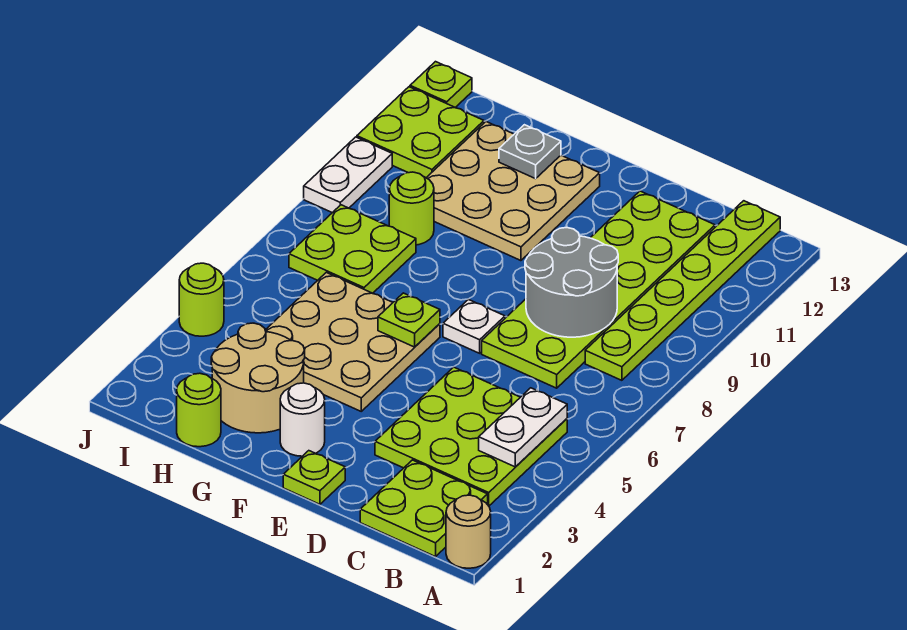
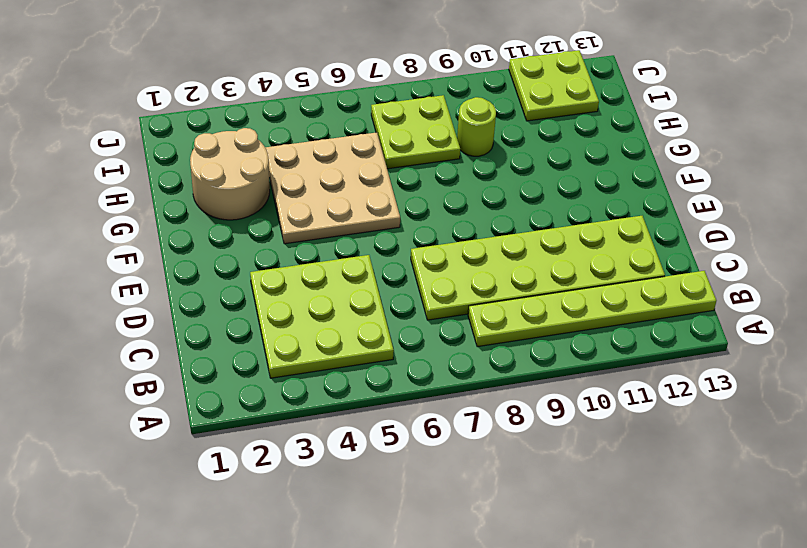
none -> tan round brick A1 level 1
none -> lime plate B1:C2 level 1
none -> lime plate E1 level 1

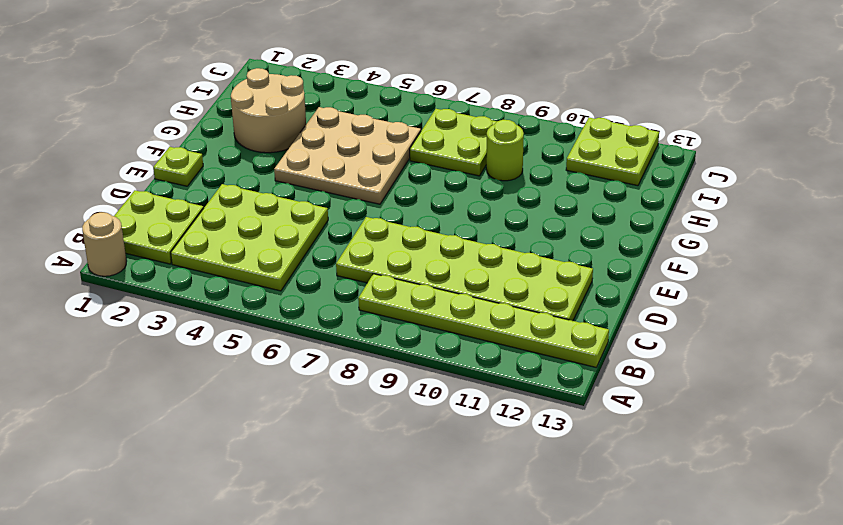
none -> white plate E7 level 1
none -> white round brick F2 level 1
none -> tan plate F10:H12 level 1

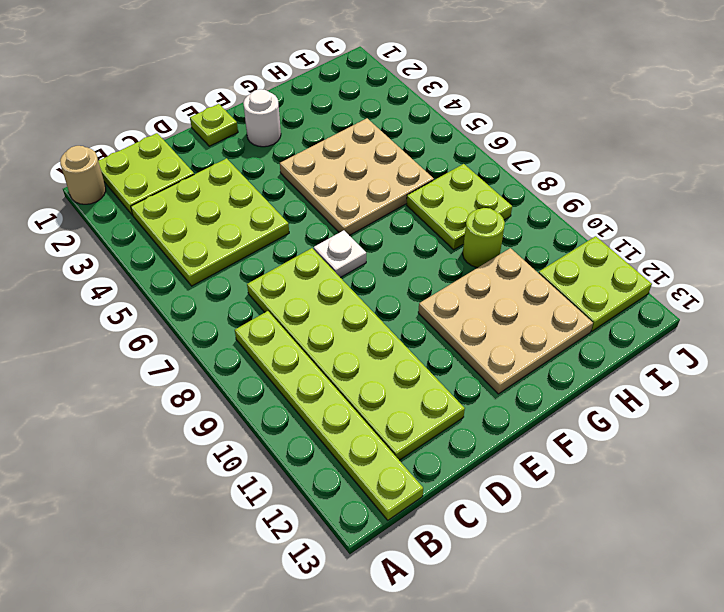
none -> tan round brick G2:H3 level 1
none -> lime round brick H1 level 1
none -> lime round brick J4 level 1

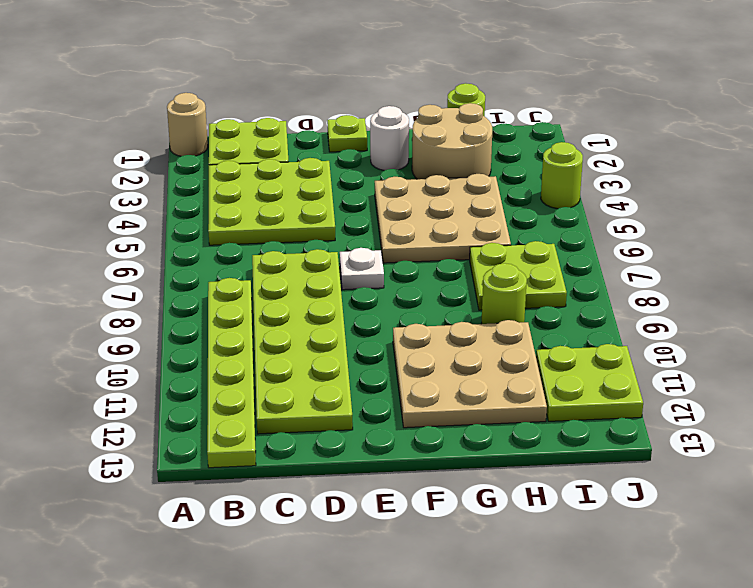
none -> white plate J9:J10 level 1
none -> lime plate J13 level 1
none -> white plate B4:B5 level 2

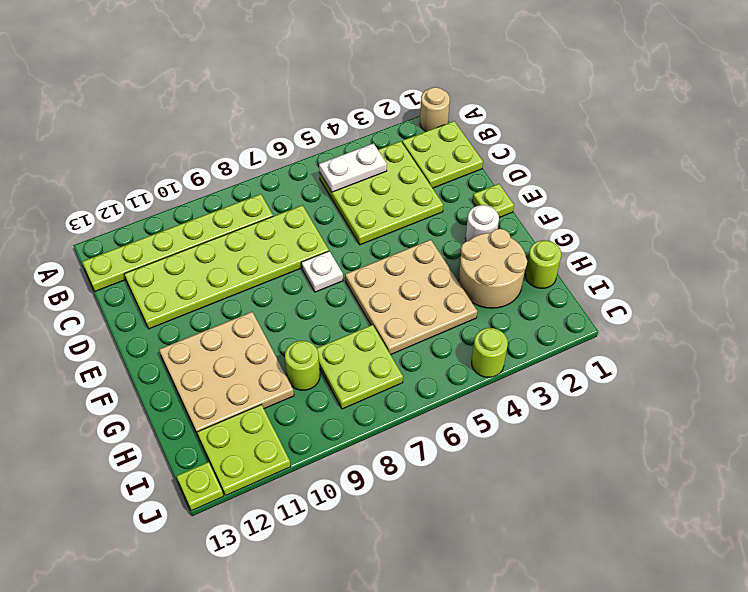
none -> white plate J9:J10 level 1
none -> grey round brick C8:D9 level 2
none -> lime plate F6 level 2

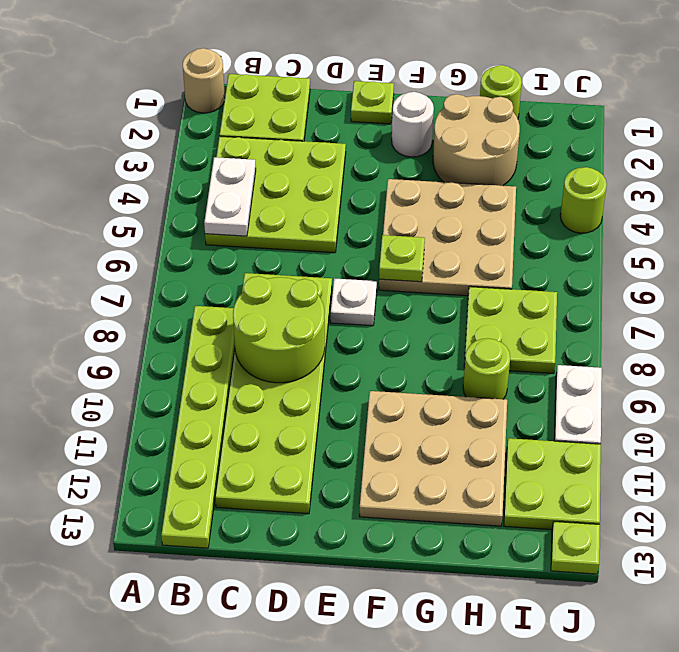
lime round brick C8:D9 level 2 -> grey round brick C8:D9 level 2
none -> grey plate G12 level 2

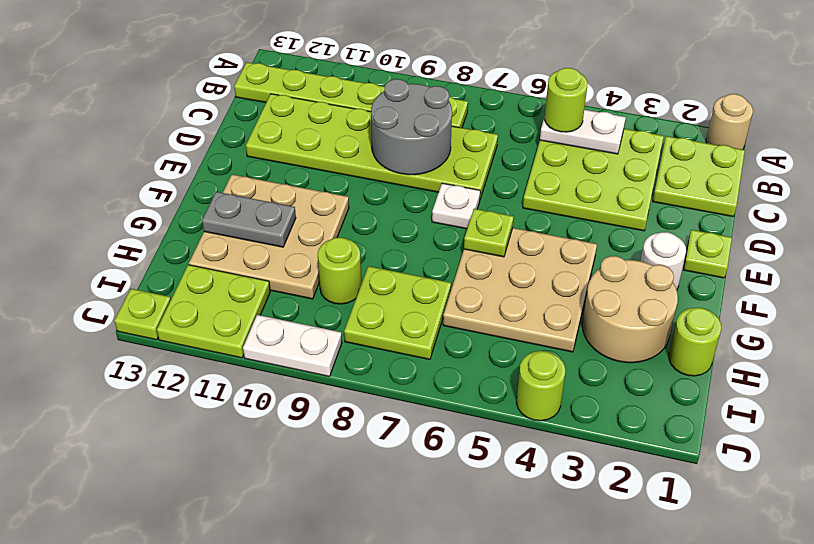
lime round brick B5 level 3 -> none
grey plate G11:G12 level 2 -> grey plate G12 level 2

